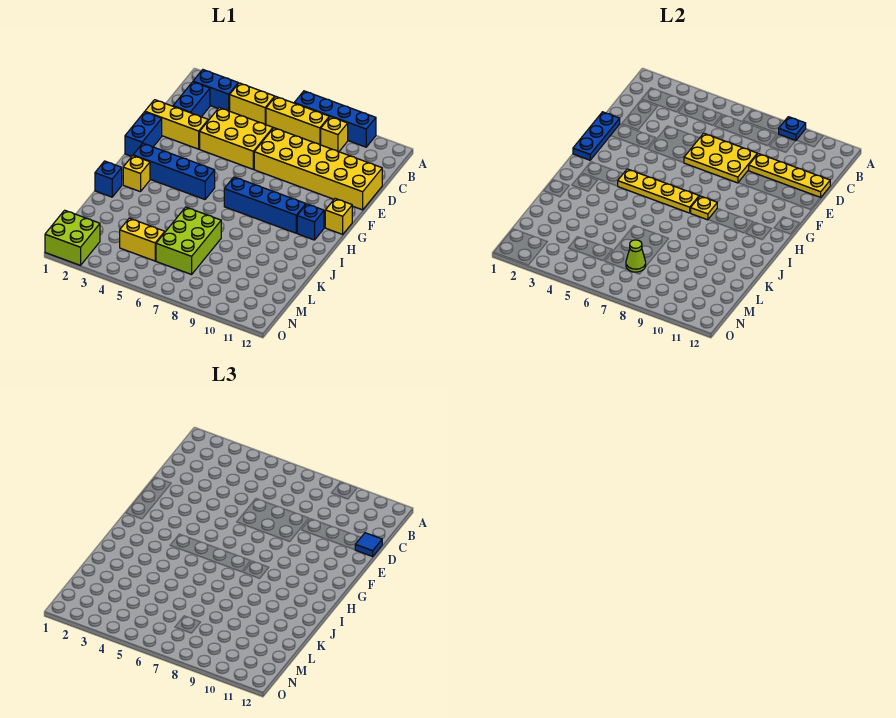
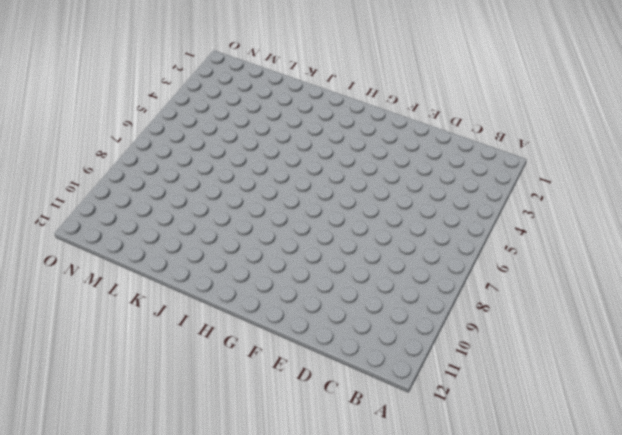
none -> blue brick A7:A10 level 1
none -> blue brick B2:B3 level 1
none -> yellow brick B4:B5 level 1

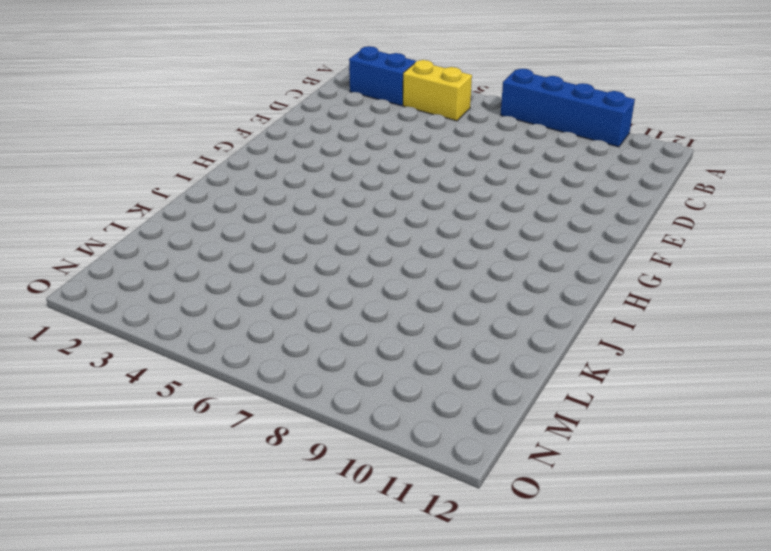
none -> yellow brick B6:B8 level 1
none -> yellow brick B9 level 1
none -> blue brick C2:D2 level 1

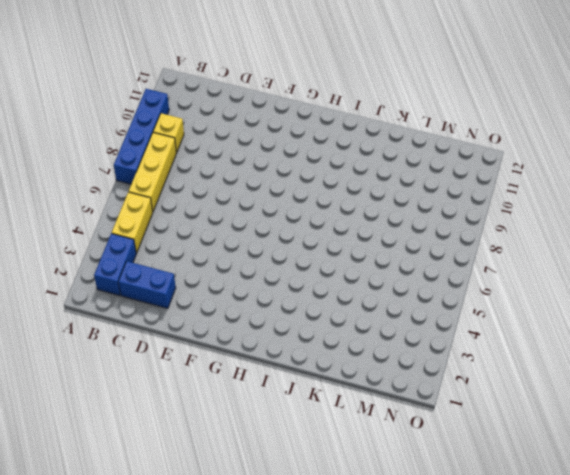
none -> yellow brick D4:E6 level 1
none -> yellow brick D7:E12 level 1
none -> yellow brick E1:E3 level 1

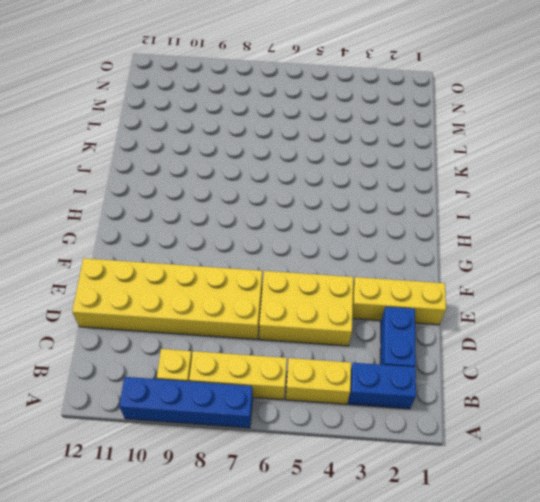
none -> blue brick F1:G1 level 1
none -> yellow brick G12 level 1
none -> blue brick H2:H5 level 1

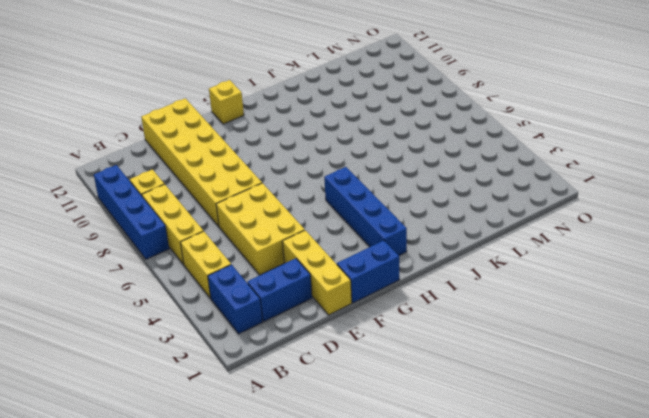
none -> blue brick H7:H10 level 1
none -> blue brick H11 level 1
none -> yellow brick I2 level 1

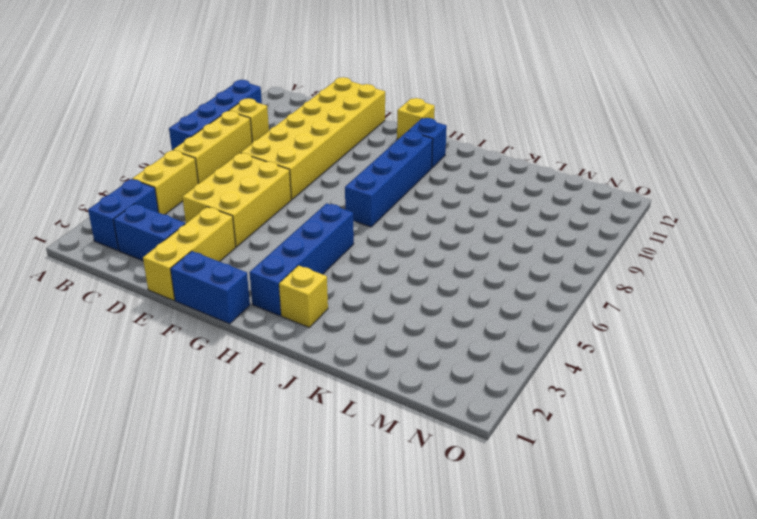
none -> blue brick J1 level 1
none -> lime brick K6:M7 level 1
none -> yellow brick M4:M5 level 1

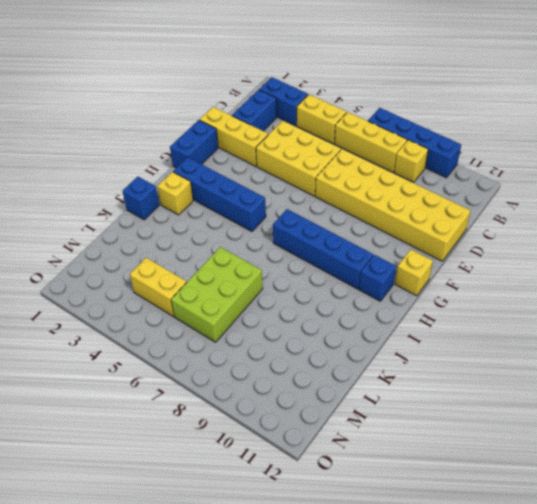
none -> lime brick N1:O2 level 1
none -> blue plate A9 level 2
none -> yellow plate D6:E8 level 2

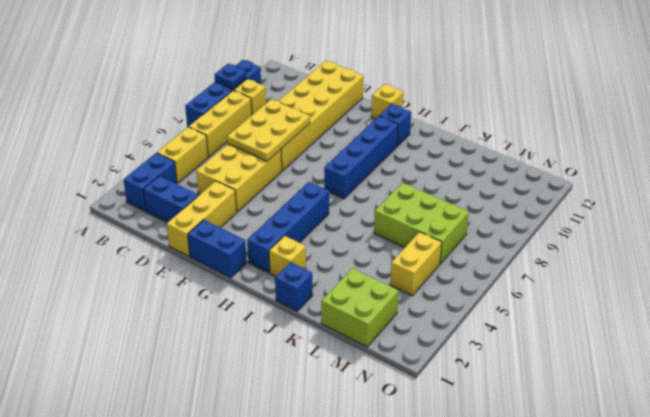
lime brick L1:M2 level 1 -> lime brick N1:O2 level 1
none -> yellow plate D9:D12 level 2
none -> blue plate E1:G1 level 2
none -> yellow plate H4:H7 level 2

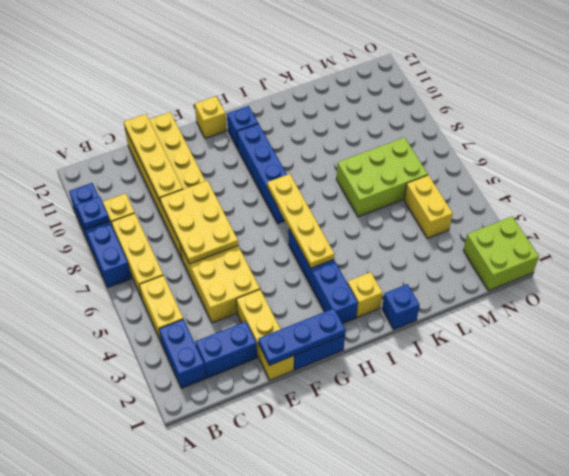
none -> yellow plate H8 level 2
none -> lime cone M7 level 2
none -> blue tile D12 level 3

